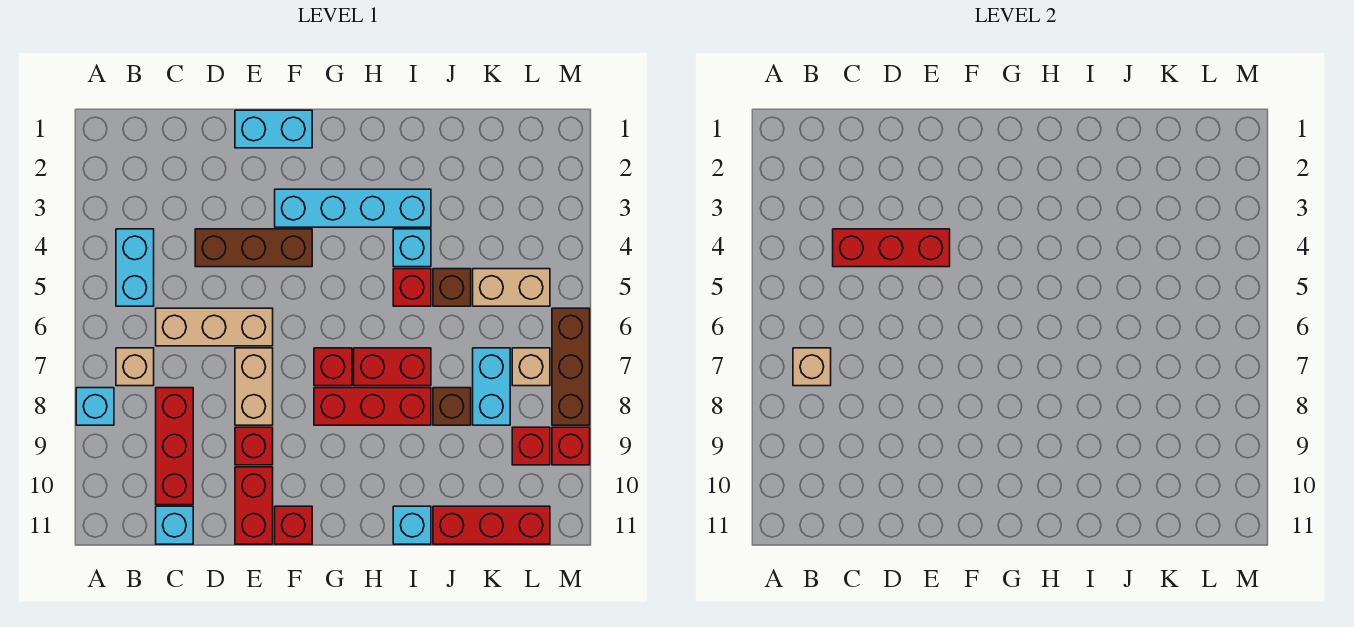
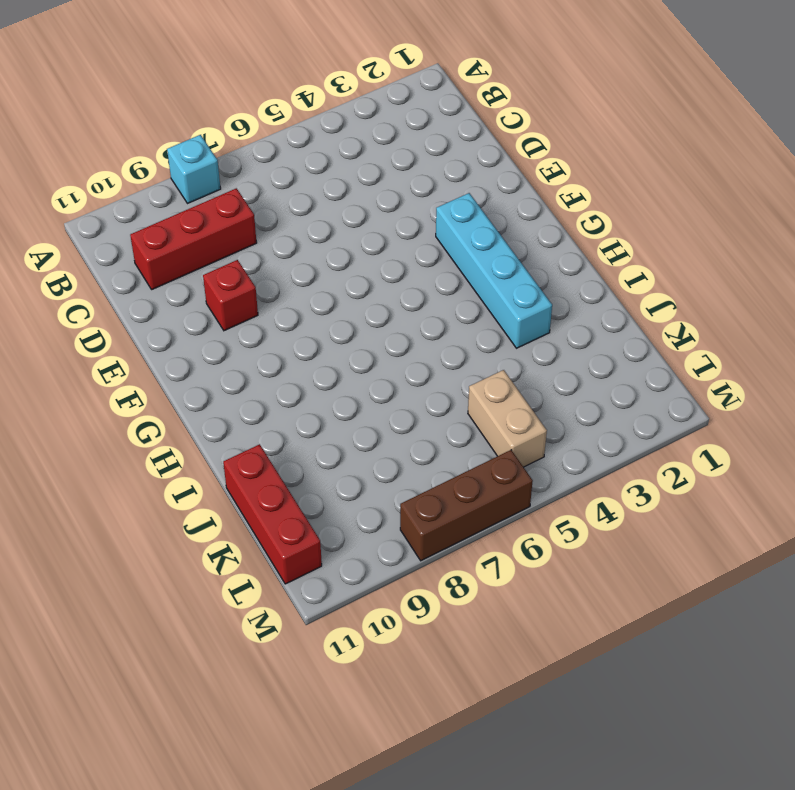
none -> cyan brick B4:B5 level 1
none -> tan brick B7 level 1
none -> tan brick C6:E6 level 1
none -> cyan brick C11 level 1

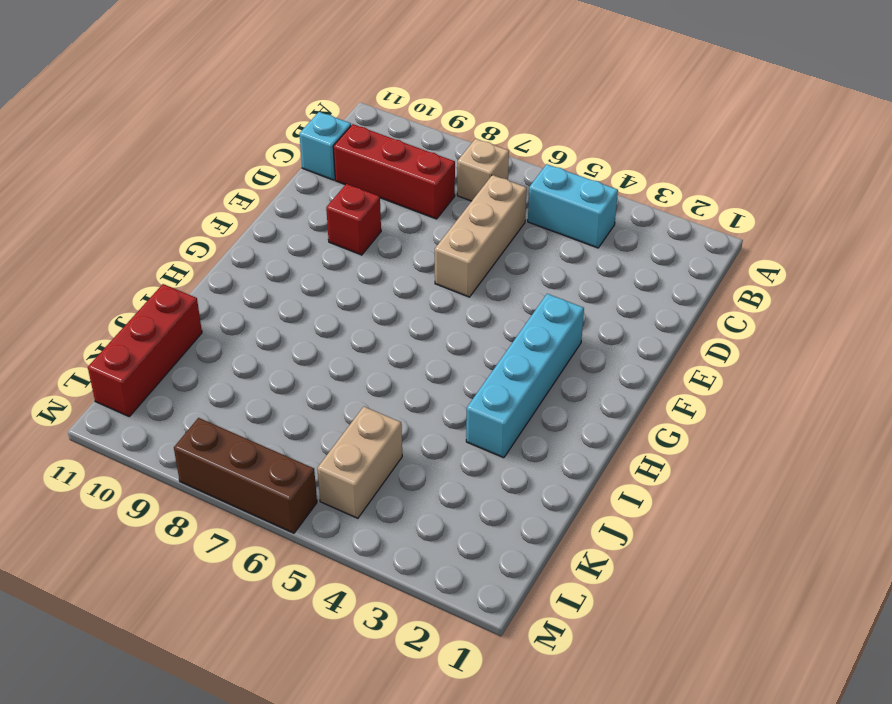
none -> cyan brick A8 level 1
none -> brown brick D4:F4 level 1
none -> cyan brick E1:F1 level 1
none -> tan brick E7:E8 level 1

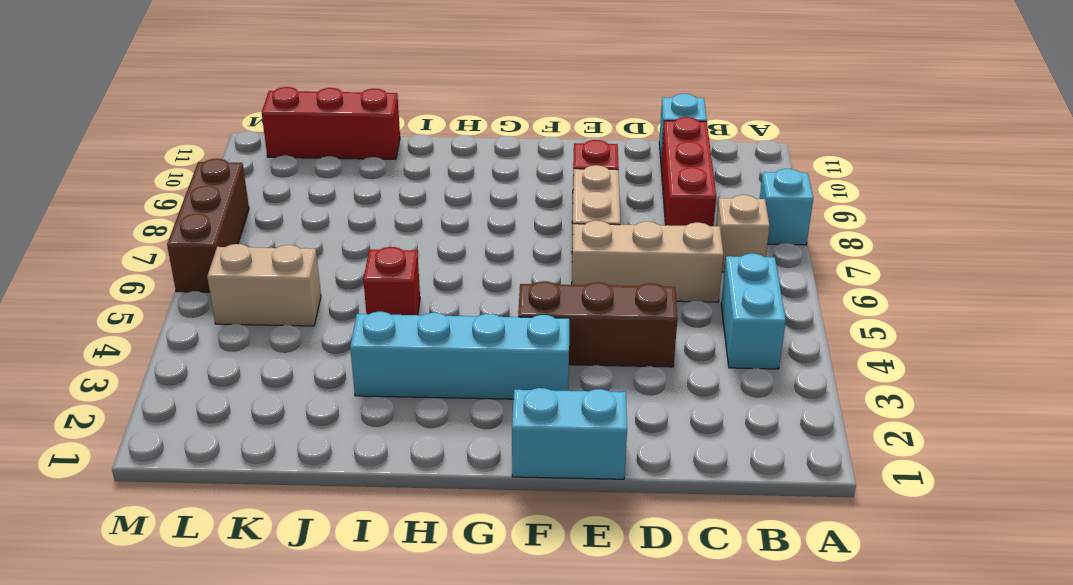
none -> red brick E10:E11 level 1
none -> red brick F11 level 1
none -> red brick G7 level 1
none -> red brick G8:I8 level 1

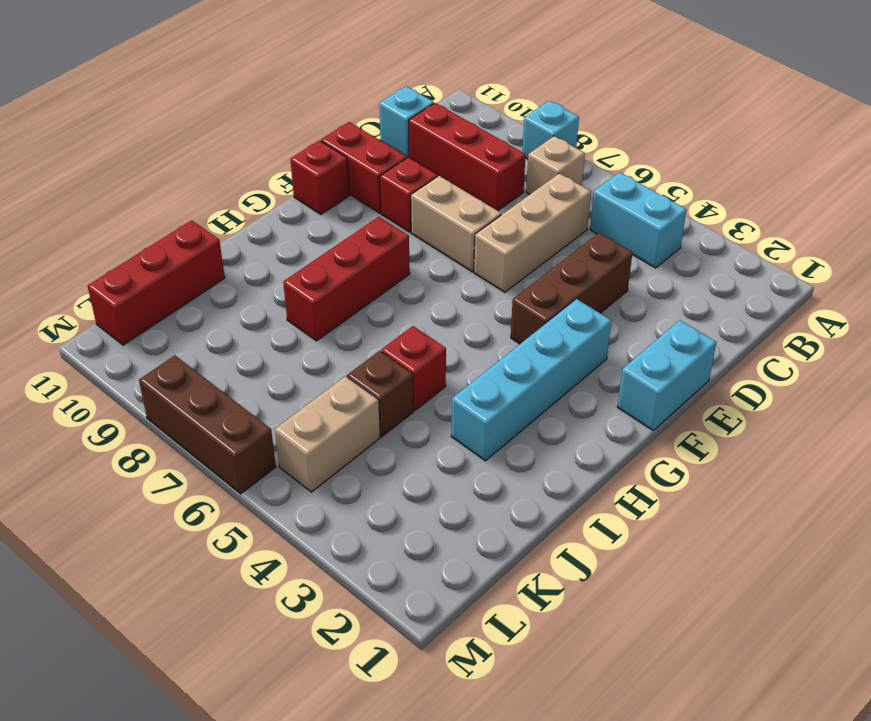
none -> red brick G7 level 1
none -> red brick H7:I7 level 1
none -> cyan brick I4 level 1
none -> cyan brick I11 level 1

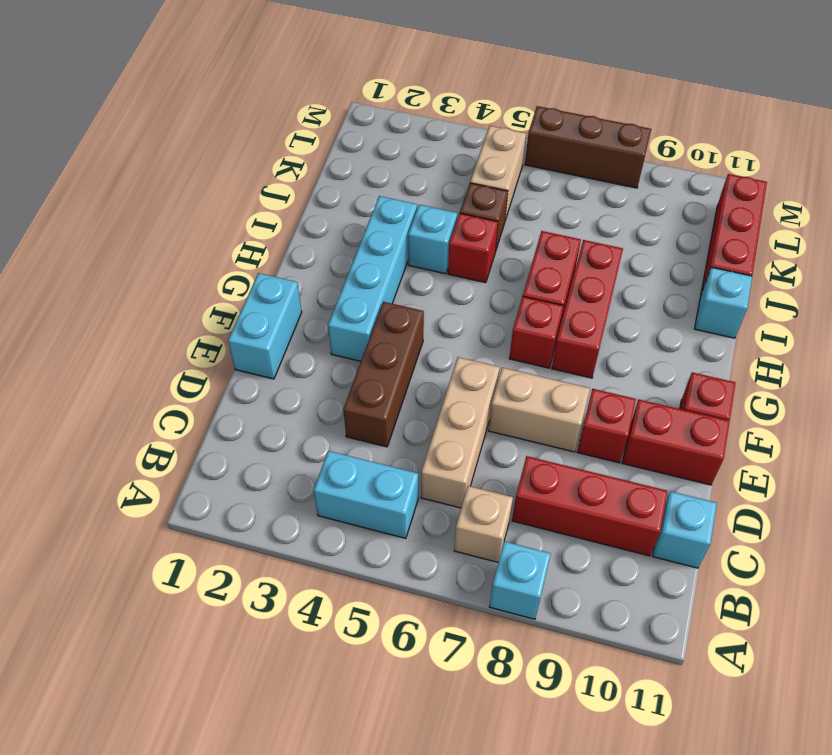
none -> brown brick J8 level 1
none -> cyan brick K7:K8 level 1
none -> tan brick L7 level 1
none -> red brick L9 level 1

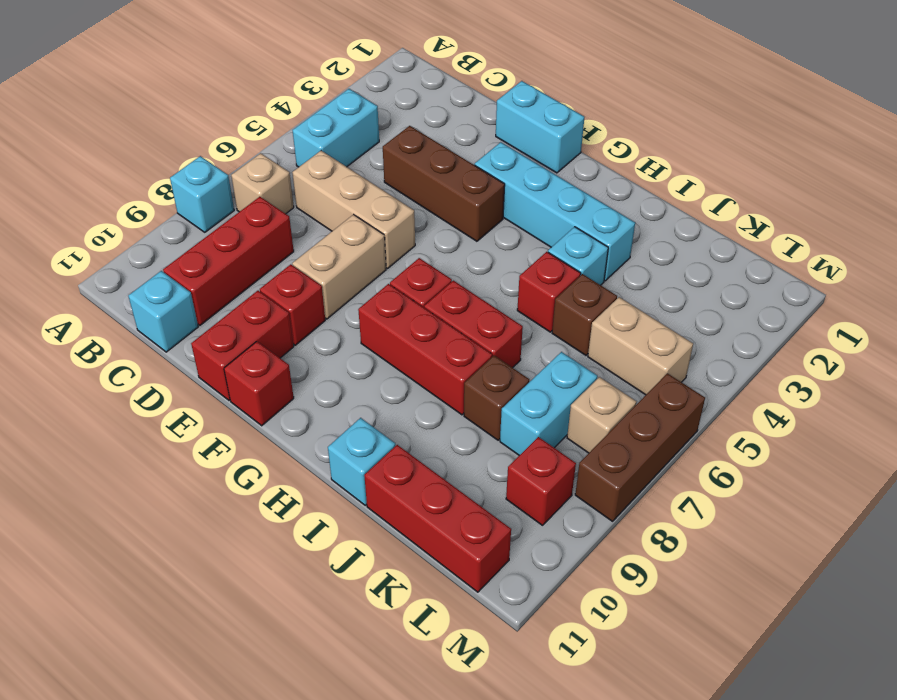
none -> red brick M9 level 1
none -> tan brick B7 level 2
none -> red brick C4:E4 level 2

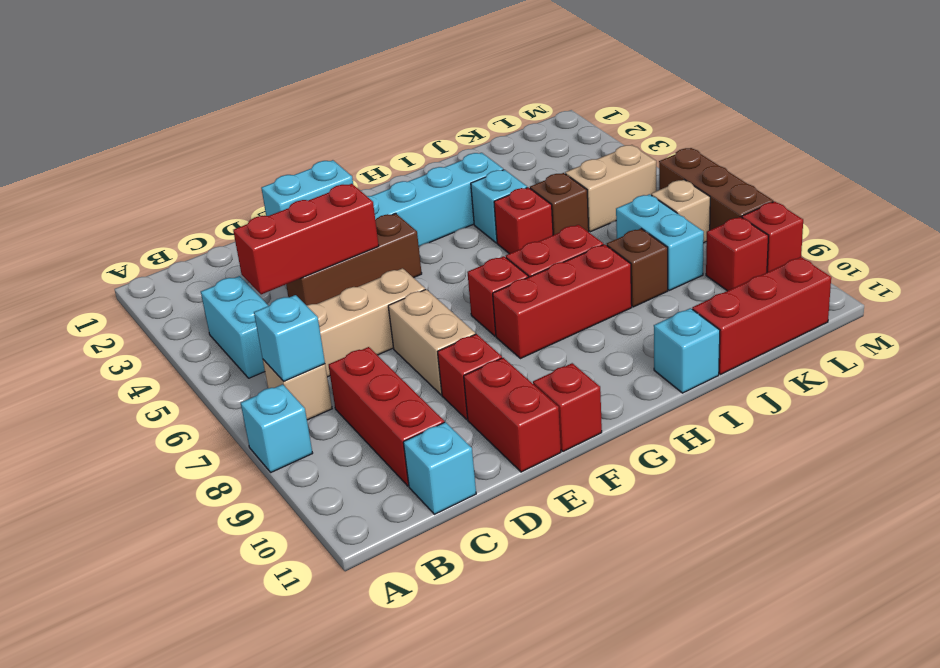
cyan brick B7 level 2 -> tan brick B7 level 2

